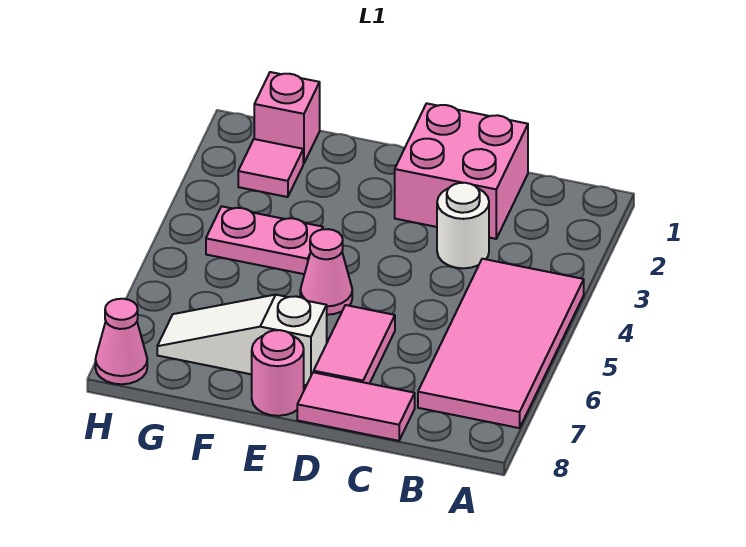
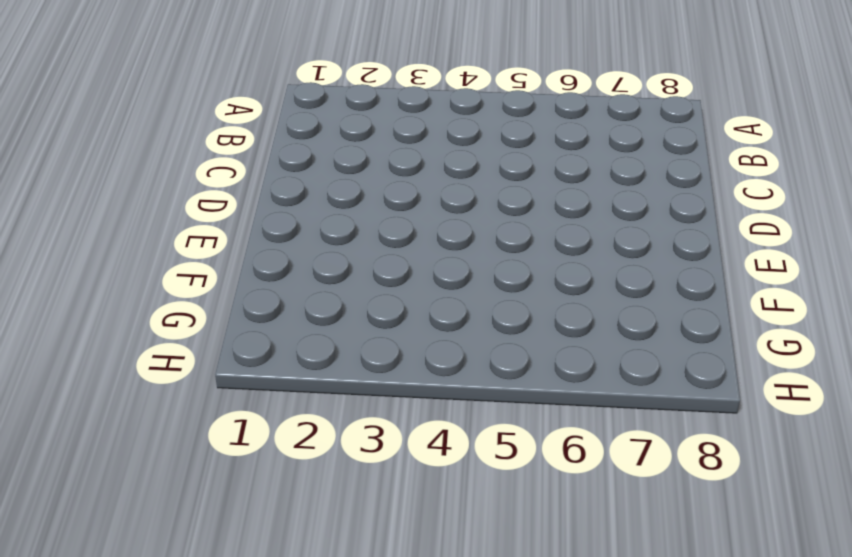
none -> pink tile A4:B7 level 1
none -> pink brick C1:D2 level 1
none -> white round brick C3 level 1

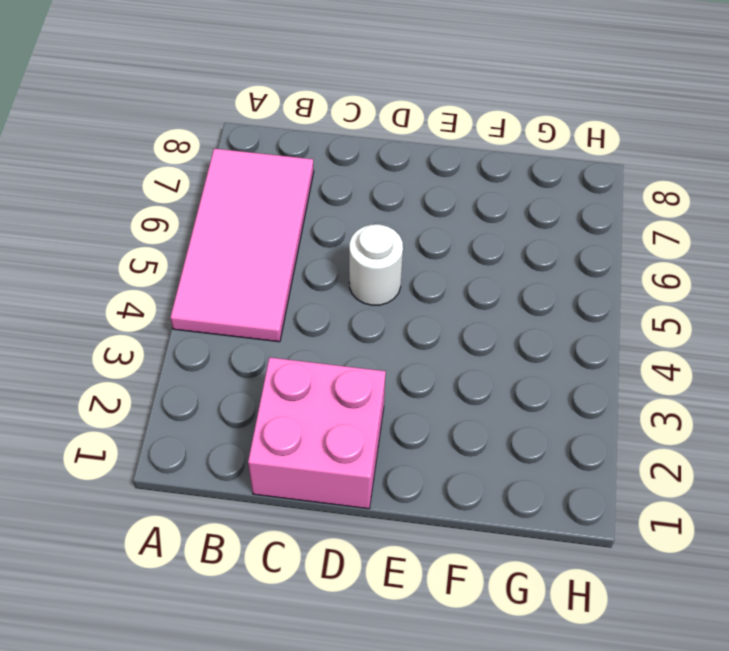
white round brick D5 level 1 -> white round brick C3 level 1
none -> pink tile C8:D8 level 1
none -> pink tile D6:D7 level 1
none -> pink cone E5 level 1

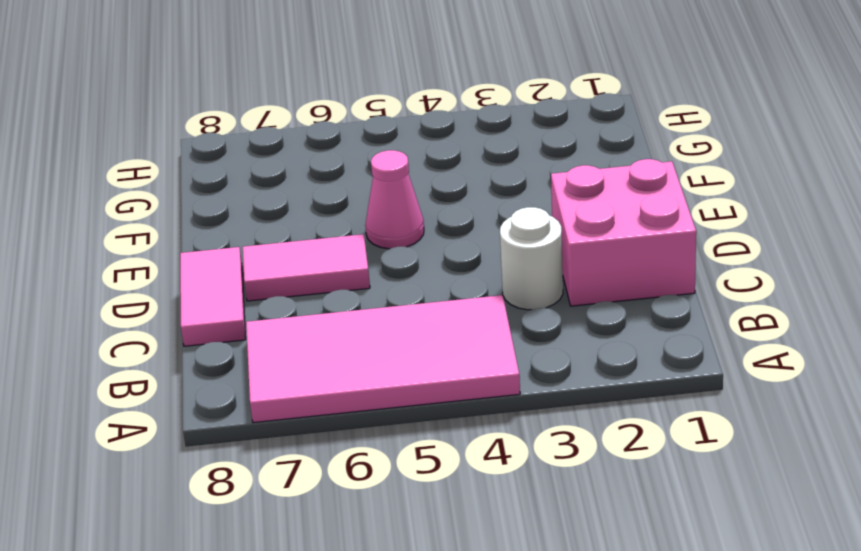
none -> white slope E7:G7 level 1 top E
none -> pink round brick E8 level 1
none -> pink plate F4:G4 level 1

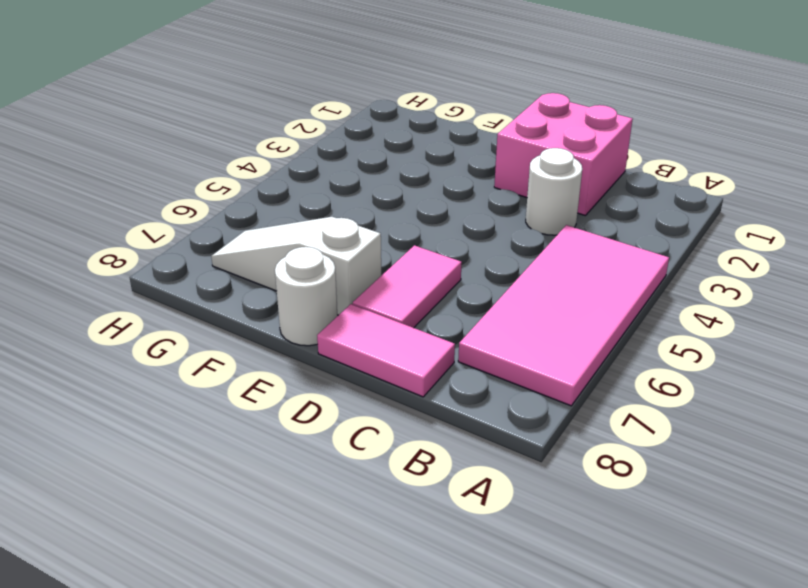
white round brick E8 level 1 -> pink round brick E8 level 1
none -> pink cone E5 level 1
none -> pink plate F4:G4 level 1
none -> pink brick G1 level 1

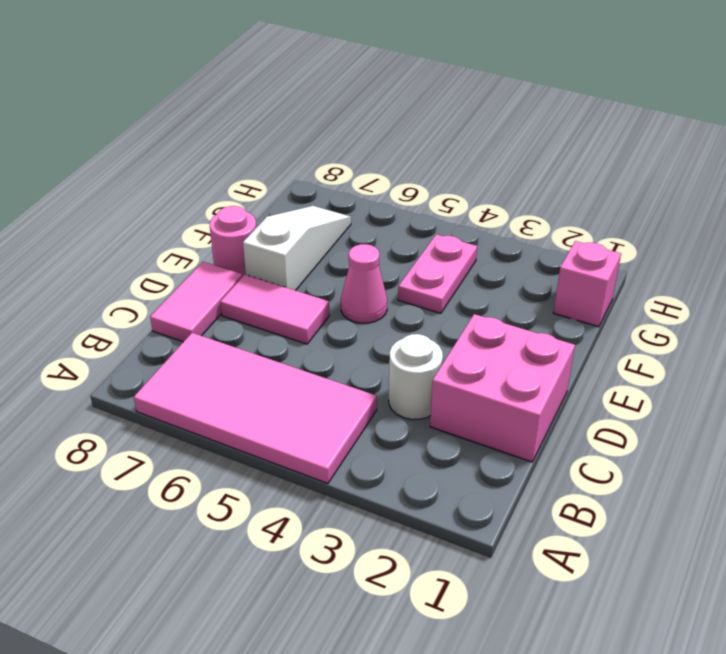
none -> pink tile G2 level 1
none -> pink cone H8 level 1

